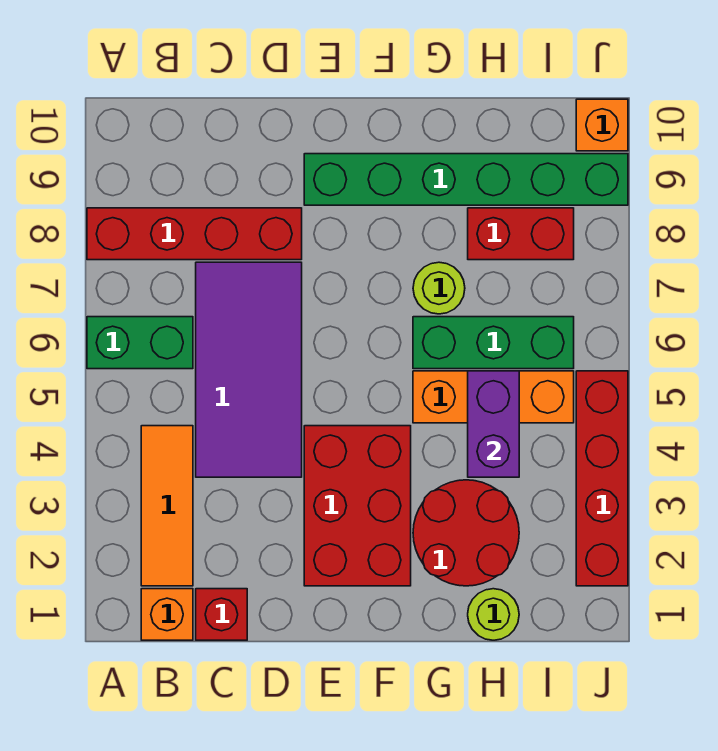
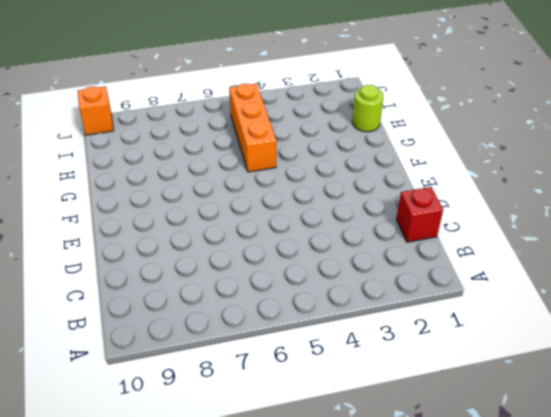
none -> green brick A6:B6 level 1
none -> red brick A8:D8 level 1
none -> orange brick B1 level 1

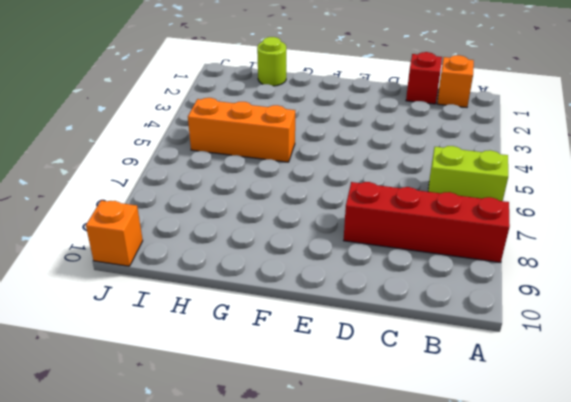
lime brick A6:B6 level 1 -> green brick A6:B6 level 1
none -> orange tile B2:B4 level 1
none -> purple tile C4:D7 level 1
none -> red brick E2:F4 level 1

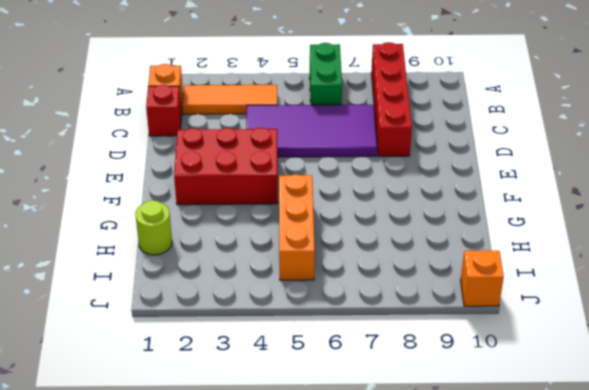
none -> green brick E9:J9 level 1
none -> red round brick G2:H3 level 1
none -> green brick G6:I6 level 1

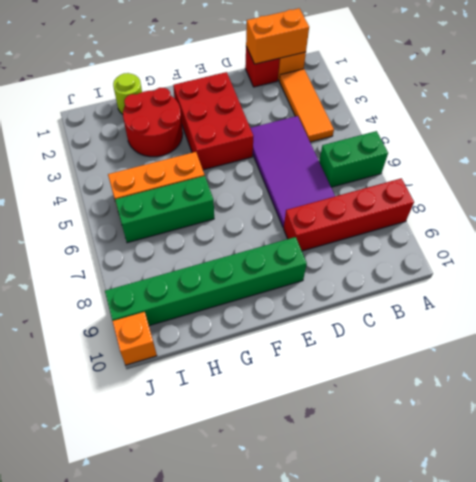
orange brick B1:C1 level 2 -> none
none -> lime round brick G7 level 1
none -> red brick H8:I8 level 1
none -> red brick J2:J5 level 1

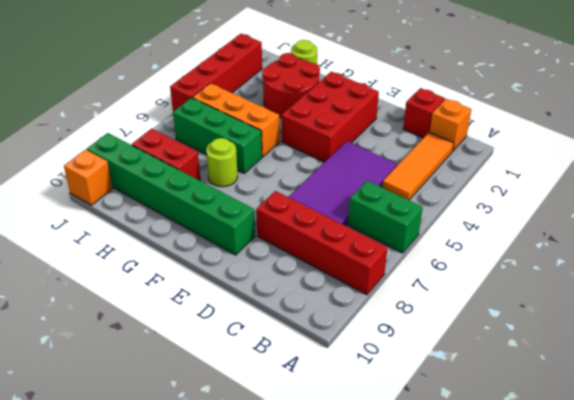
none -> purple brick H4:H5 level 2

